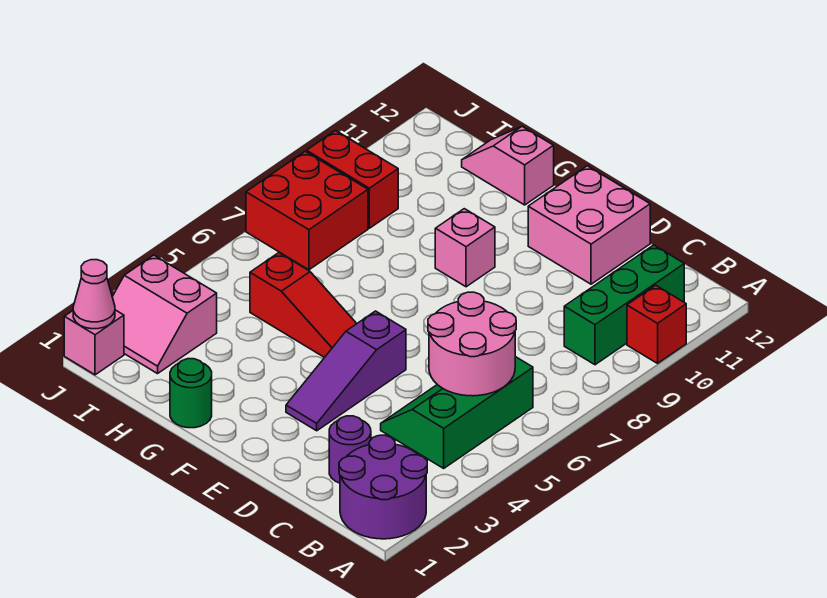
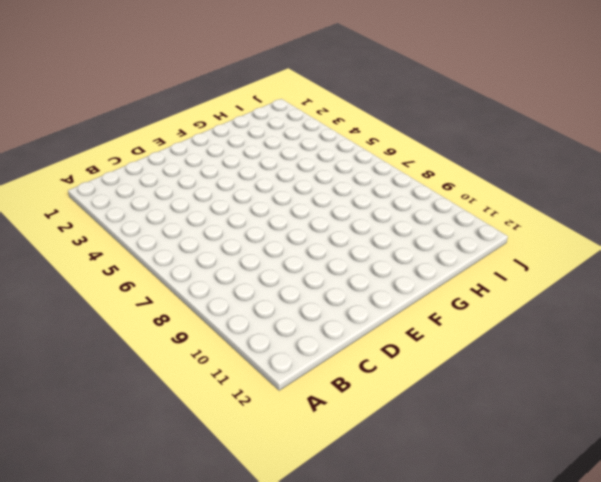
none -> purple round brick A1:B2 level 1
none -> red brick A10 level 1
none -> green slope B4:C6 level 1 top B

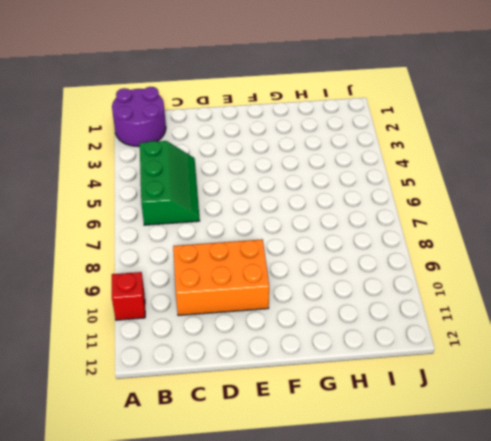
orange brick C9:E10 level 1 -> none
none -> green brick B9:B11 level 1
none -> purple round brick C2 level 1
none -> pink brick D11:E12 level 1

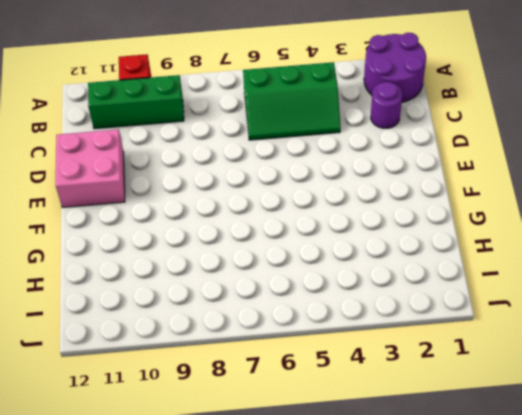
none -> purple slope E3:E5 level 1 top 5
none -> red slope F5:H5 level 1 top H
none -> pink brick F9 level 1

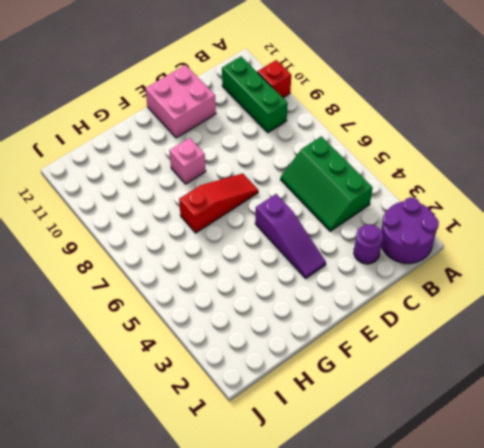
red slope E7:G7 level 1 top G -> red slope F5:H5 level 1 top H
none -> green round brick G1 level 1
none -> pink slope G12:H12 level 1 top G
none -> pink slope I2:J3 level 1 top 3

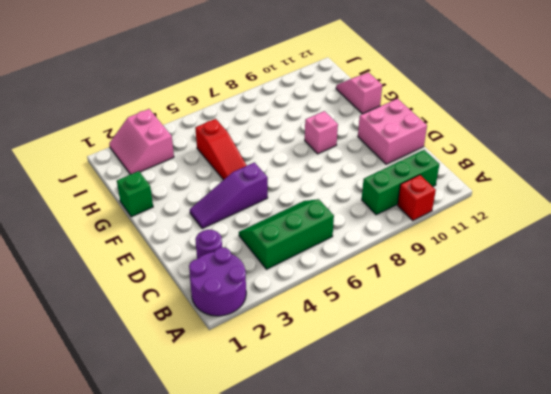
green brick G1 level 1 -> green round brick G1 level 1
none -> red brick I7:J8 level 1
none -> red brick I9:J9 level 1
none -> pink brick J1 level 1

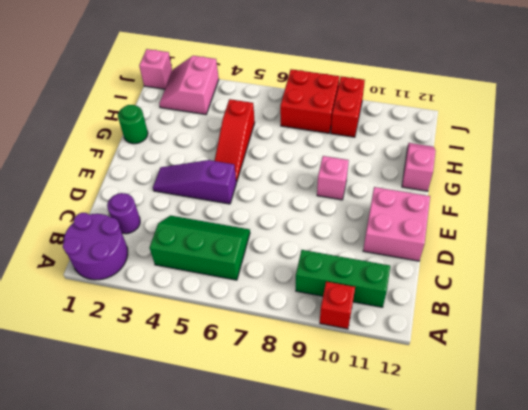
none -> pink round brick B5:C6 level 2
none -> pink cone J1 level 2

